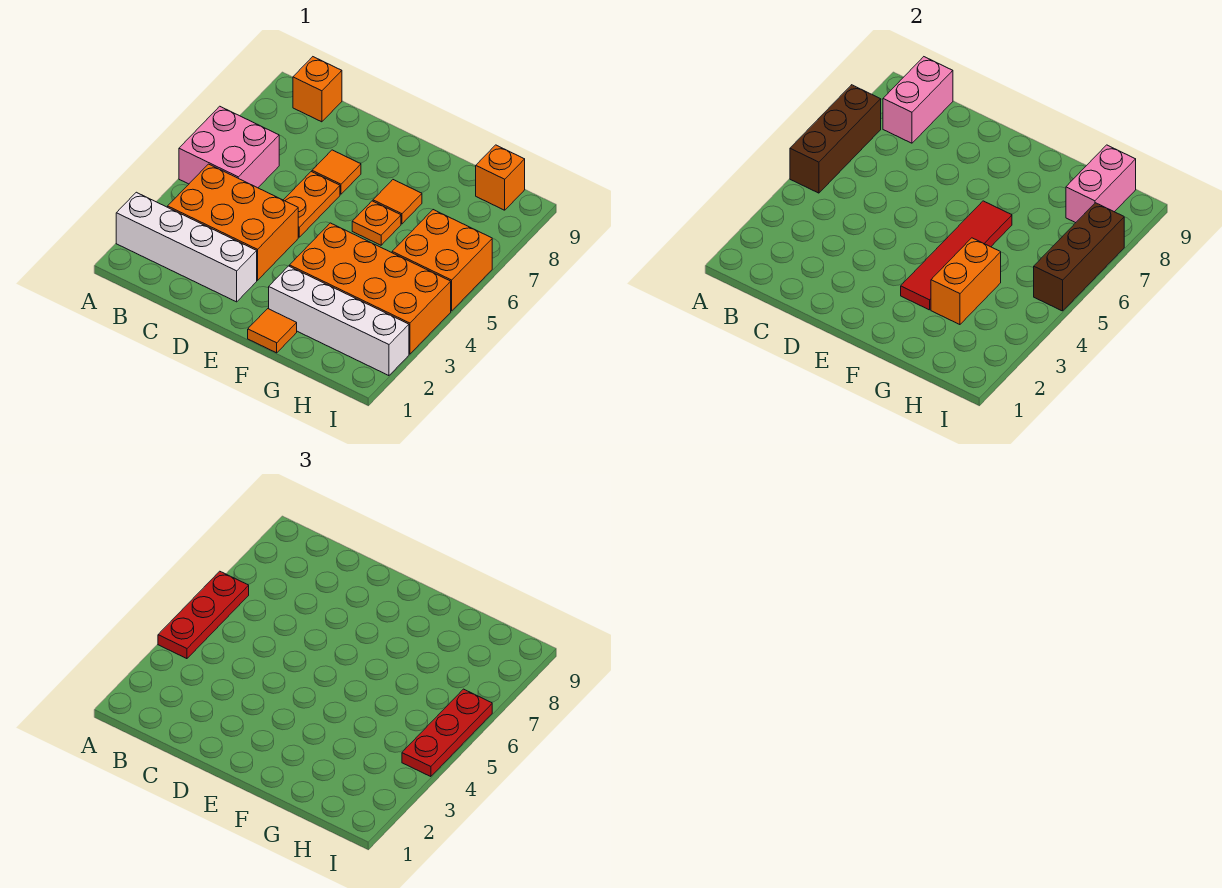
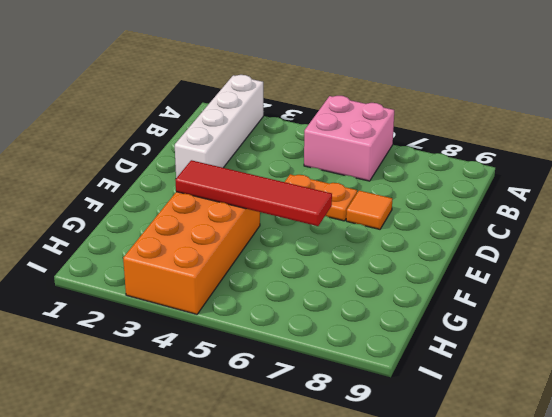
none -> orange brick B3:D4 level 1
none -> orange brick B9 level 1
none -> orange tile F1 level 1

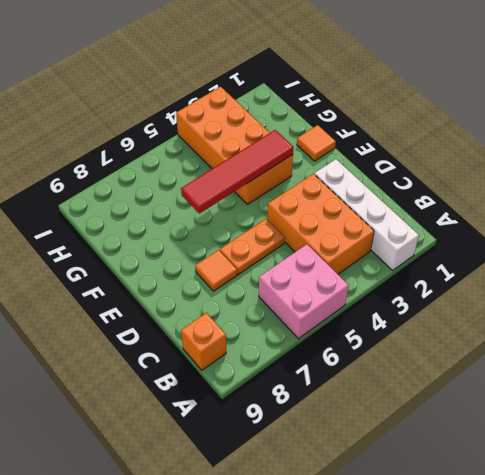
none -> white brick F2:I2 level 1
none -> orange plate F6 level 1
none -> orange tile F7 level 1

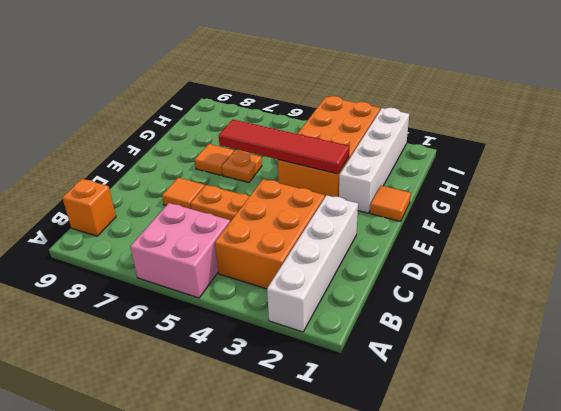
none -> orange brick H5:I6 level 1
none -> orange brick H9 level 1
none -> brown brick A5:A7 level 2

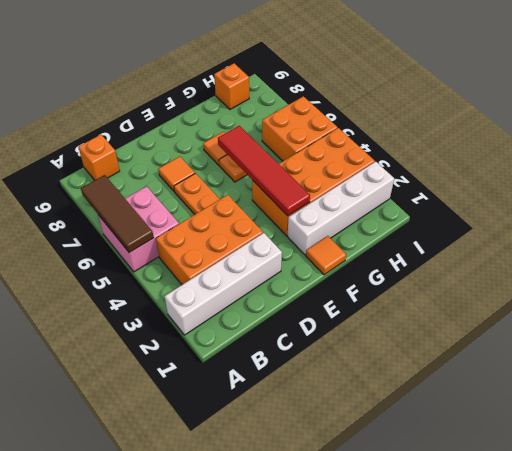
brown tile A5:A7 level 2 -> brown brick A5:A7 level 2
none -> pink brick B8:B9 level 2
none -> orange brick G3:G4 level 2
none -> pink brick H8:H9 level 2

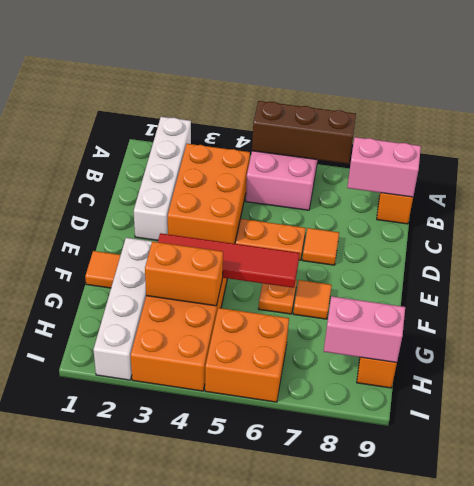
none -> brown brick I5:I7 level 2
none -> red plate A4:A6 level 3
none -> red plate I4:I6 level 3

